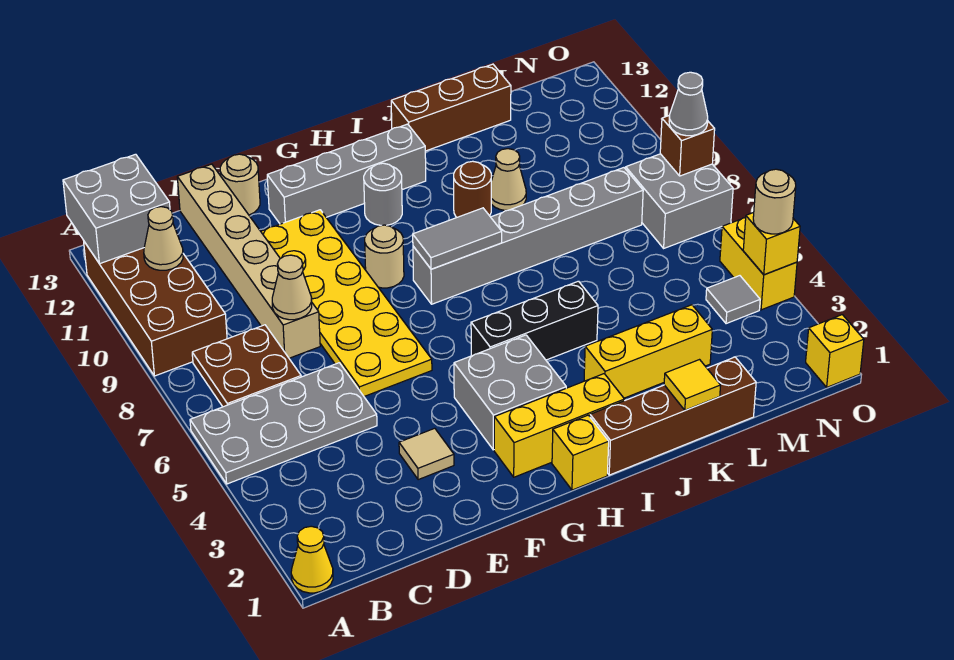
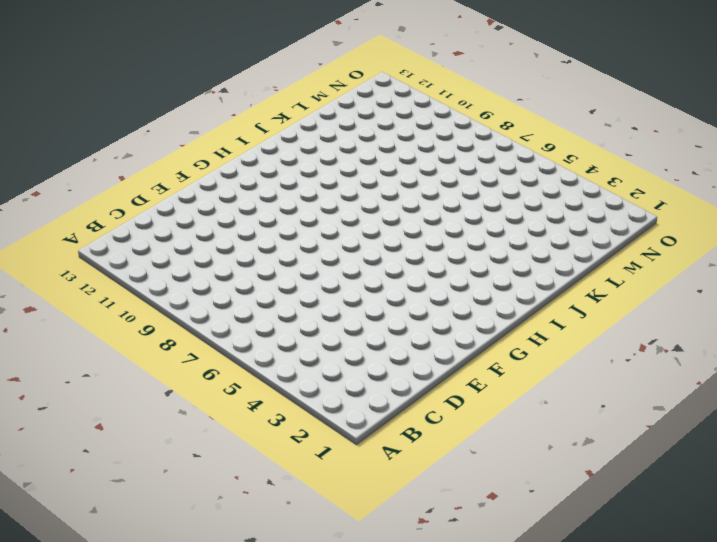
none -> yellow cone A1 level 1
none -> grey plate A5:D6 level 1
none -> brown brick A9:B12 level 1
none -> brown plate B7:C8 level 1

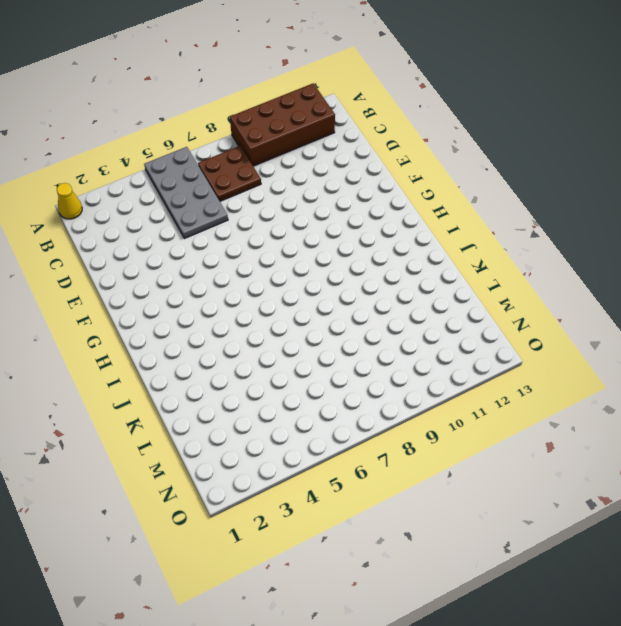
none -> tan brick D8:D13 level 1
none -> tan tile E3 level 1
none -> yellow plate E6:F11 level 1
none -> tan round brick E13 level 1

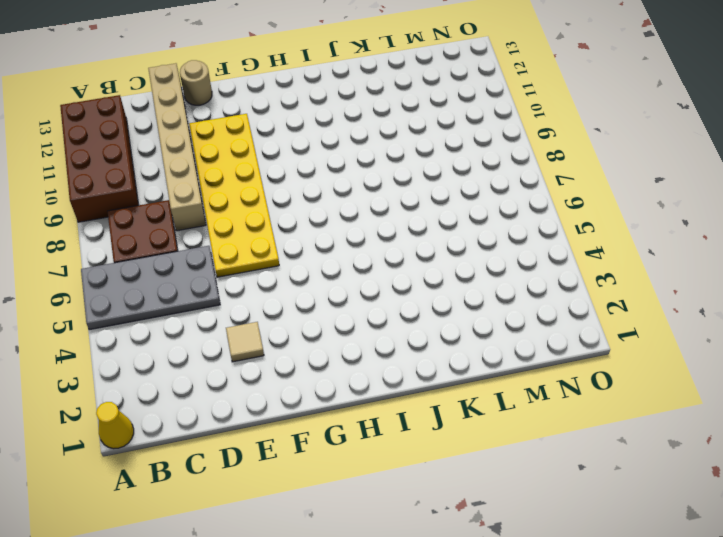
none -> grey brick F12:I12 level 1
none -> yellow brick G2:I2 level 1
none -> grey brick G3:H4 level 1
none -> tan round brick G9 level 1

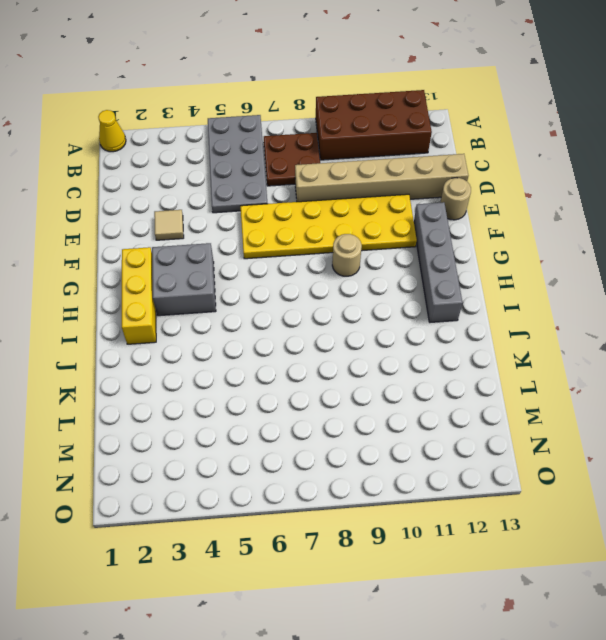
none -> yellow brick H1 level 1
none -> black brick H5:J5 level 1
none -> grey brick H8:M8 level 1
none -> grey round brick H11 level 1

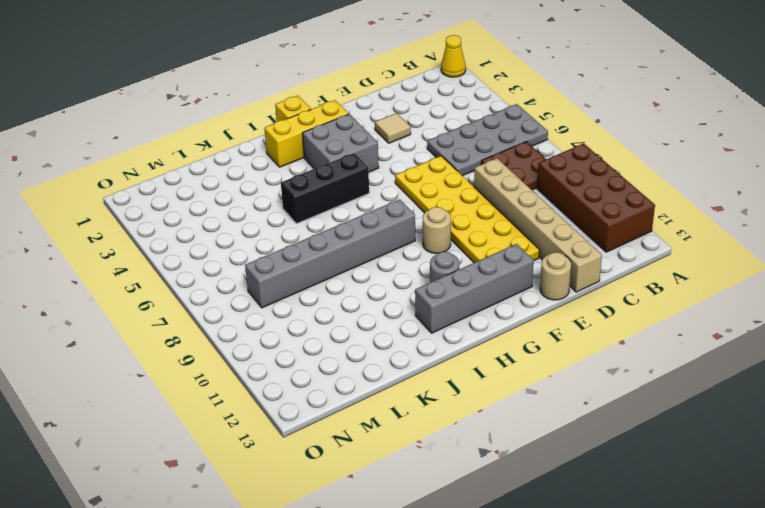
none -> brown brick I1:L1 level 1
none -> yellow brick J3:L3 level 1
none -> brown round brick J10 level 1
none -> brown brick J13:L13 level 1

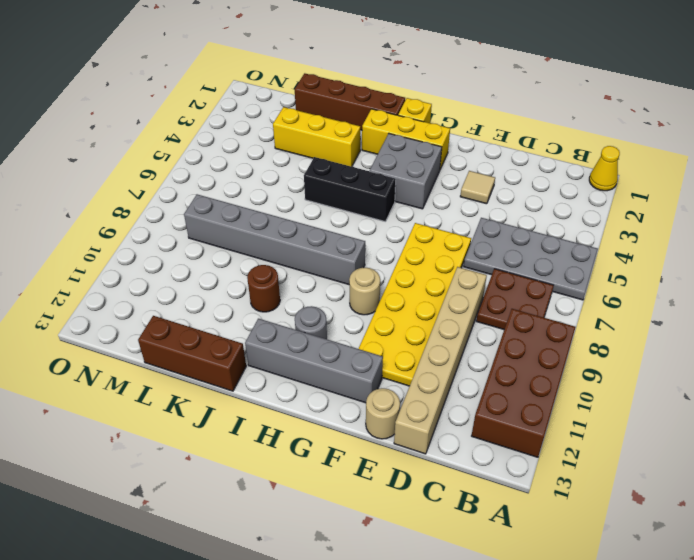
none -> tan cone K10 level 1
none -> grey tile N4 level 1
none -> grey brick N7:O8 level 1
none -> yellow brick O1 level 1

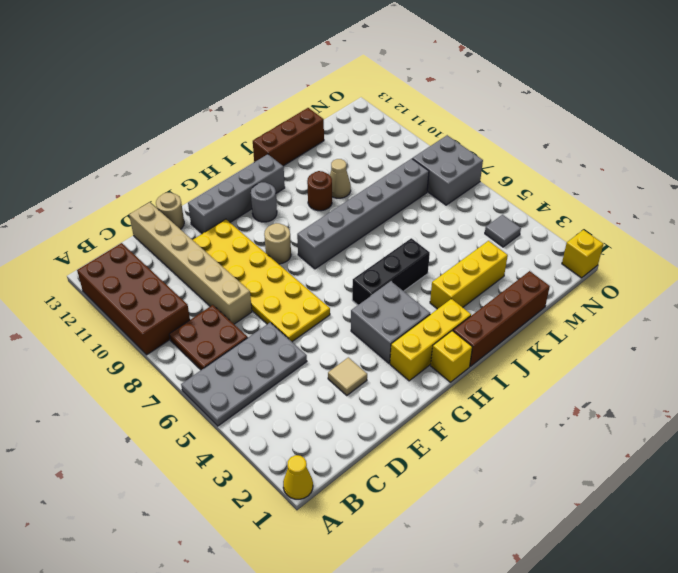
none -> yellow brick O4:O5 level 1
none -> grey brick A12:B13 level 2
none -> tan cone B11 level 2
none -> tan cone D8 level 2

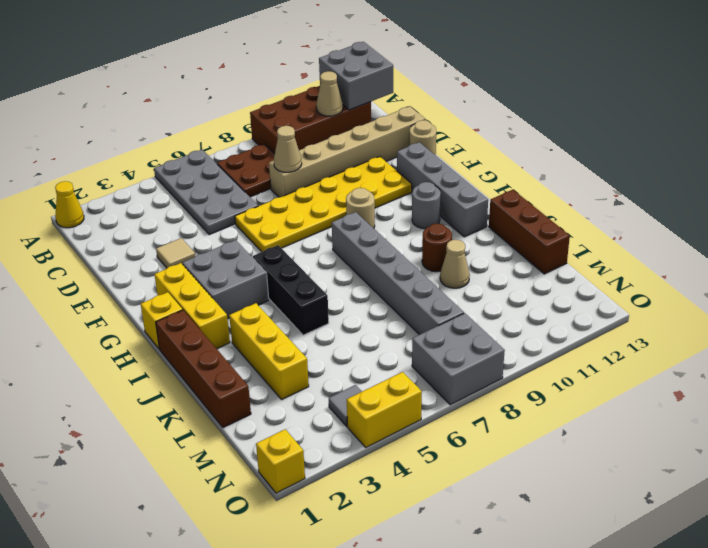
none -> grey tile H8:I8 level 2
none -> yellow tile K1 level 2
none -> yellow brick O4 level 2
none -> brown brick O8 level 2

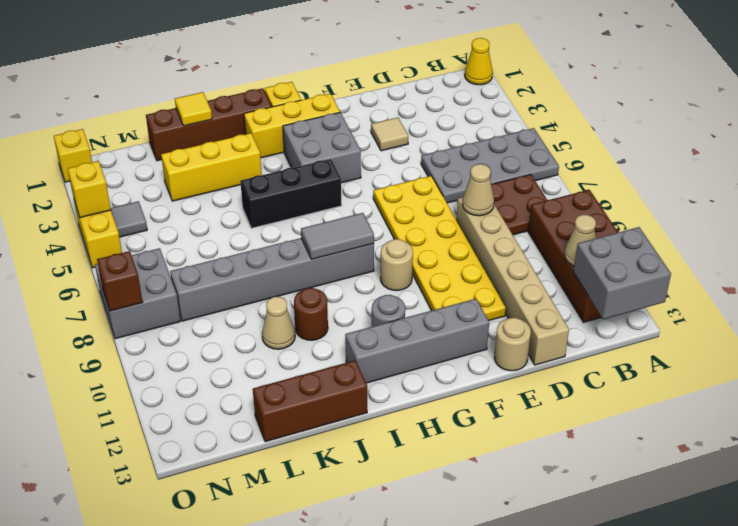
none -> tan round brick O4 level 3
none -> grey cone O8 level 3

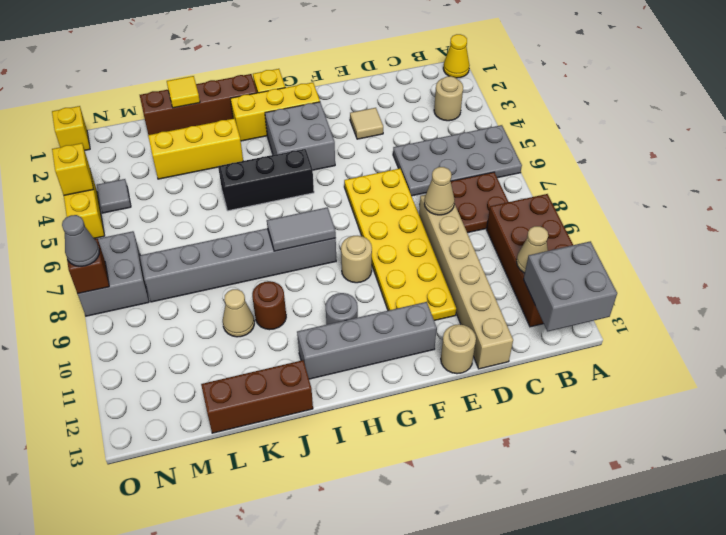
tan round brick B3 level 1 -> tan round brick O4 level 3

